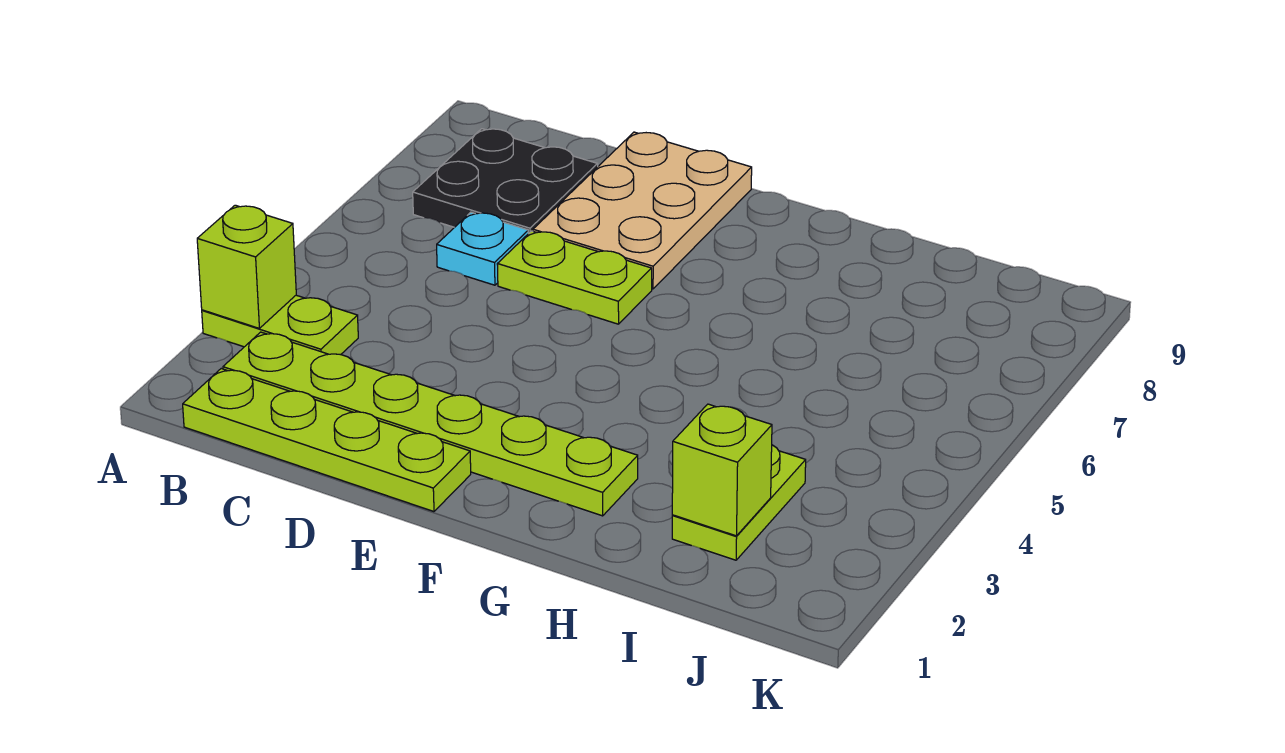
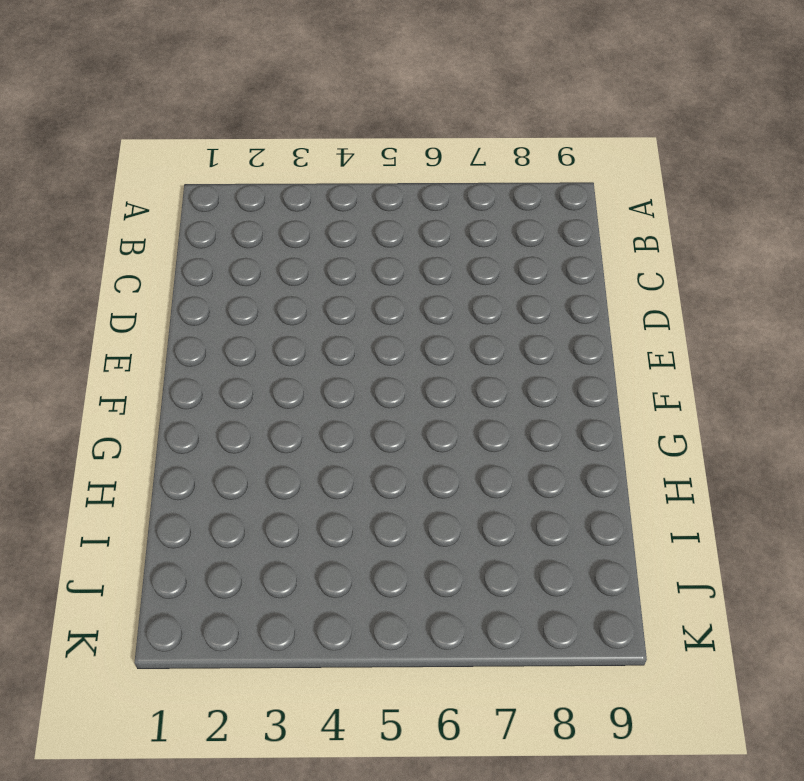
none -> lime plate A3:B3 level 1
none -> lime plate B1:E1 level 1

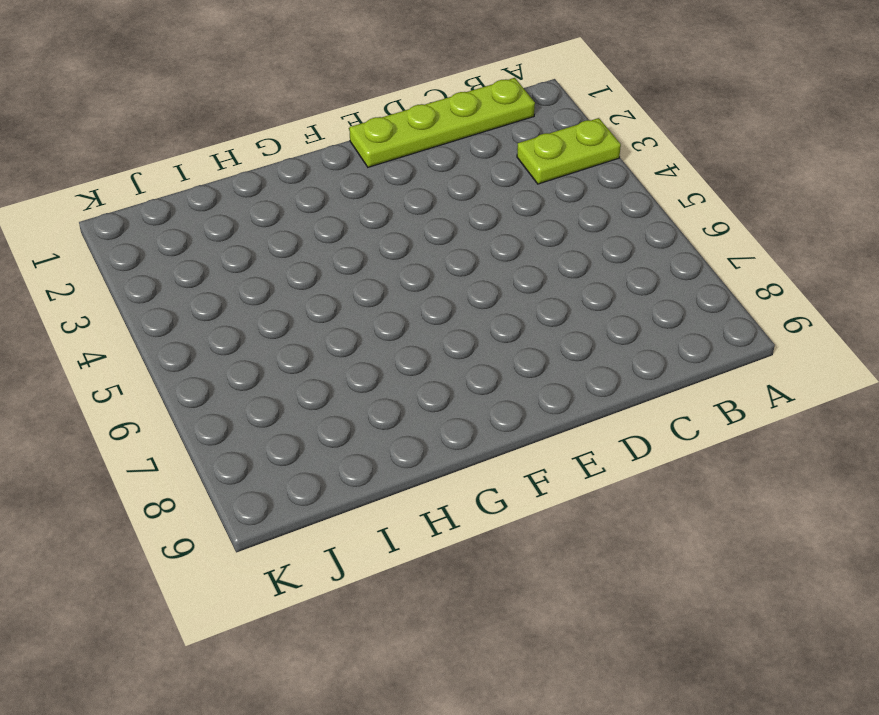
none -> lime plate B2:G2 level 1
none -> black plate B7:C8 level 1

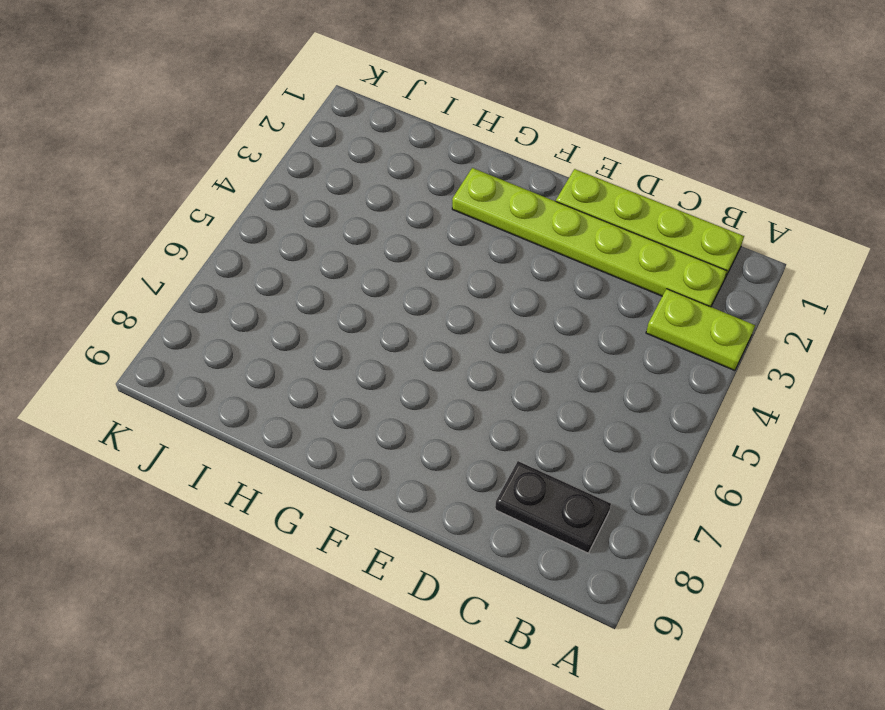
black plate B8:C8 level 1 -> black plate B7:C8 level 1
none -> cyan plate C6 level 1
none -> lime plate D6:E6 level 1

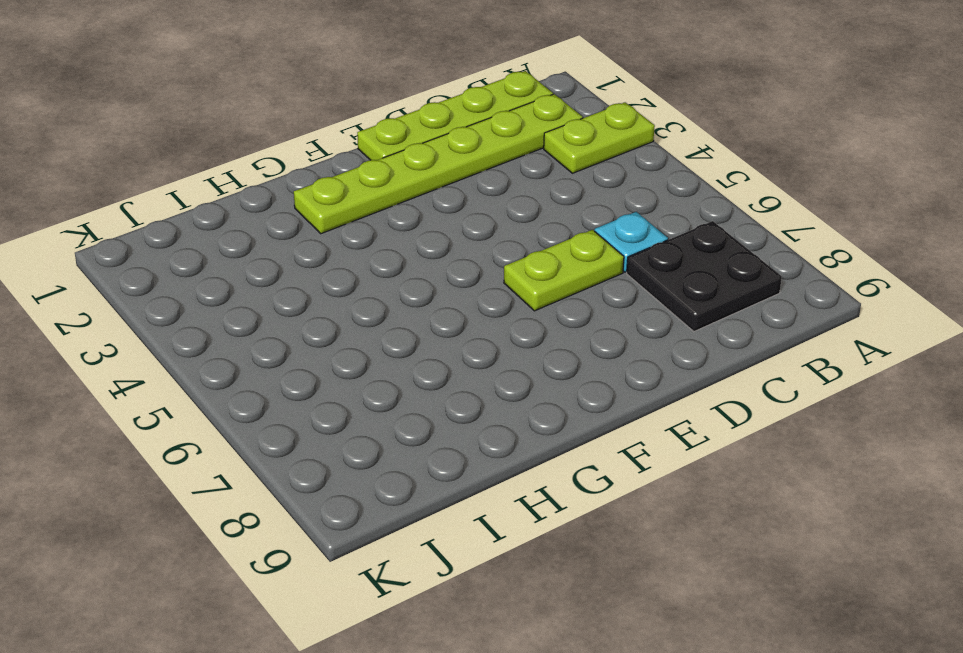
none -> tan plate D7:E9 level 1
none -> lime plate I2:I3 level 1

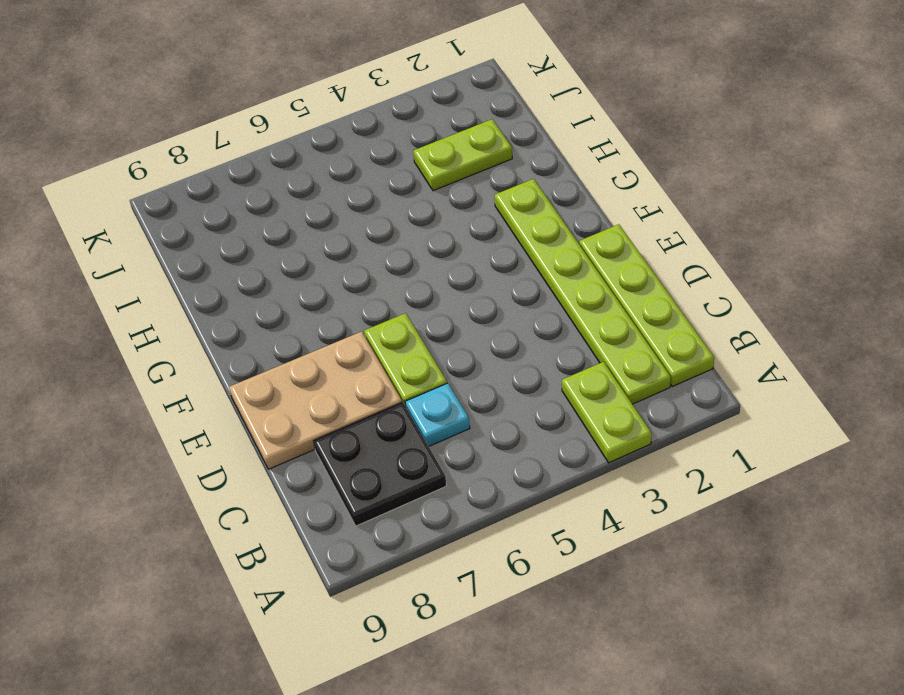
none -> lime brick A3 level 2
none -> lime brick I2 level 2

